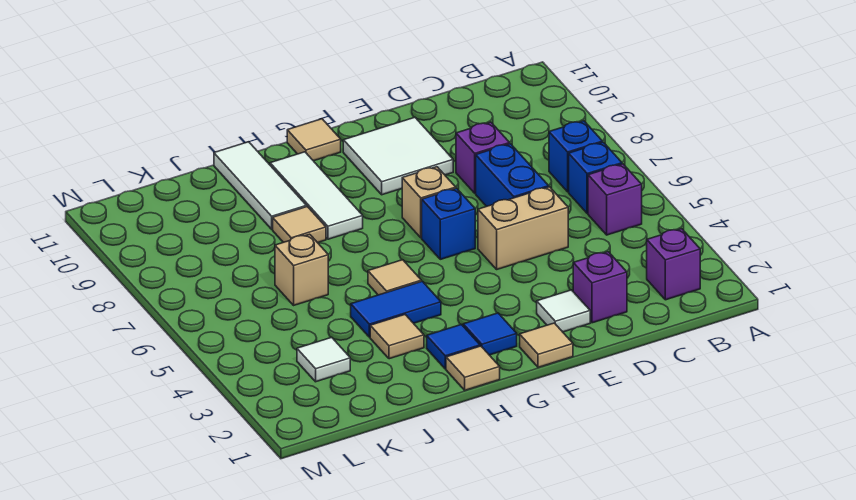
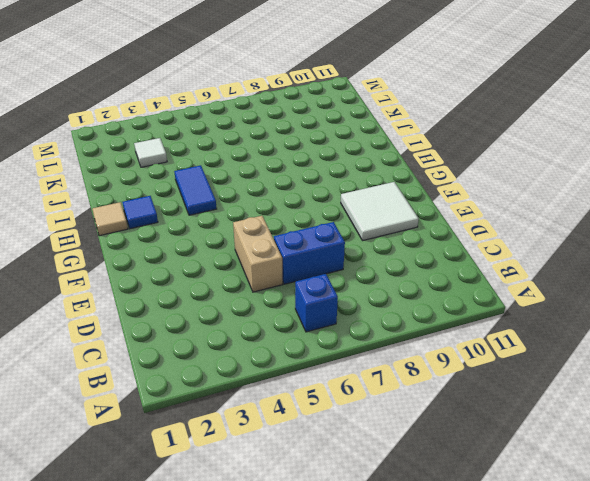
none -> purple brick B2 level 1
none -> purple brick B5 level 1
none -> blue brick B7 level 1

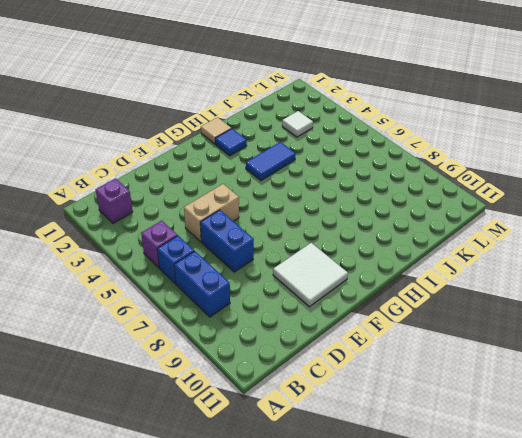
blue brick B7:B8 level 1 -> blue brick B7 level 1
none -> purple brick D2 level 1
none -> purple brick D8 level 1
none -> white tile E2 level 1

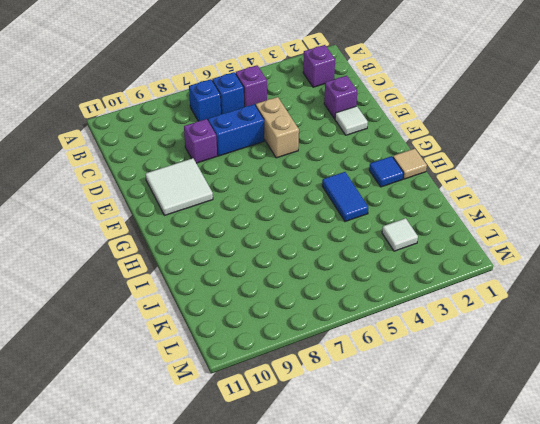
none -> tan tile F1 level 1
none -> blue brick F6 level 1
none -> tan brick F7 level 1

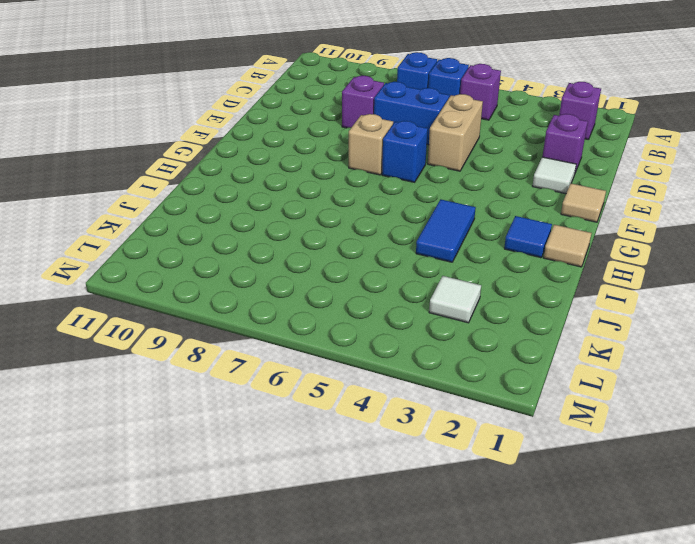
none -> white tile E9:F10 level 1
none -> blue tile G2 level 1
none -> tan tile G11 level 1

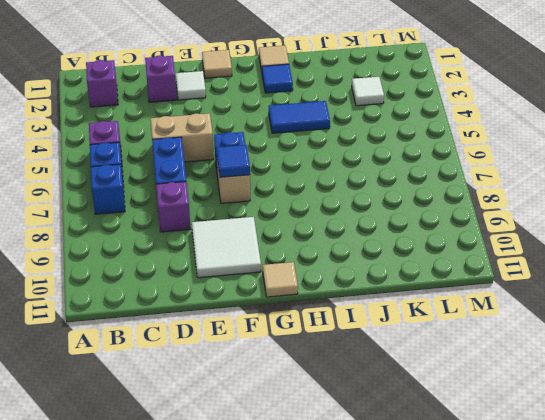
blue tile F7 level 2 -> blue tile G2 level 1
none -> tan tile H5 level 1
none -> white tile H8:H10 level 1
none -> tan tile I3 level 1

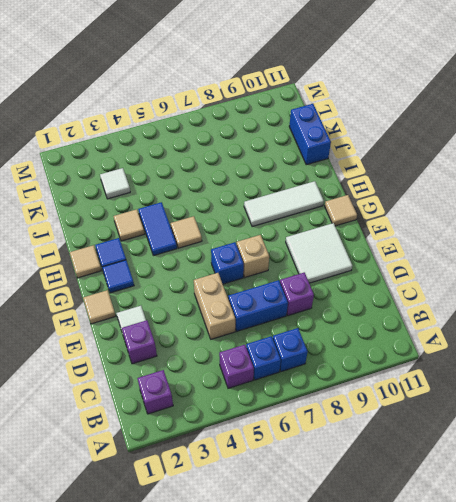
blue brick J11:K11 level 1 -> none
none -> tan tile I8 level 1
none -> white tile I9:I11 level 1
none -> tan brick J6 level 1

